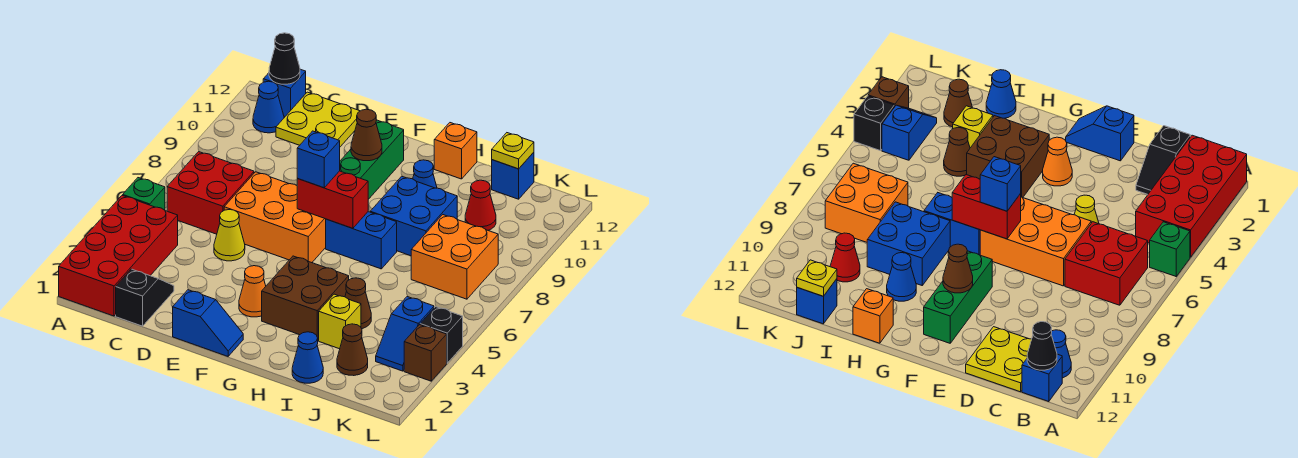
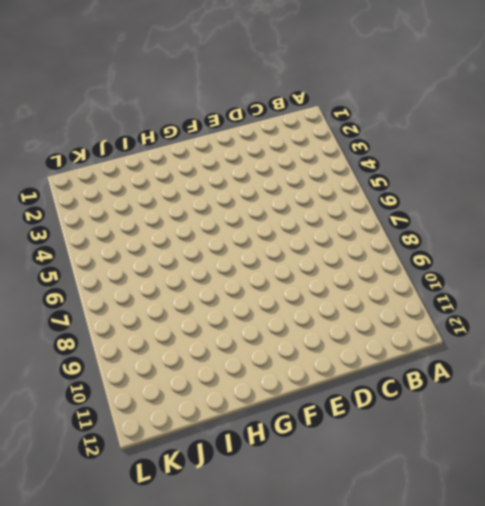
none -> red brick A1:B4 level 1
none -> green brick A5 level 1
none -> red brick B6:C7 level 1
none -> blue cone B11 level 1

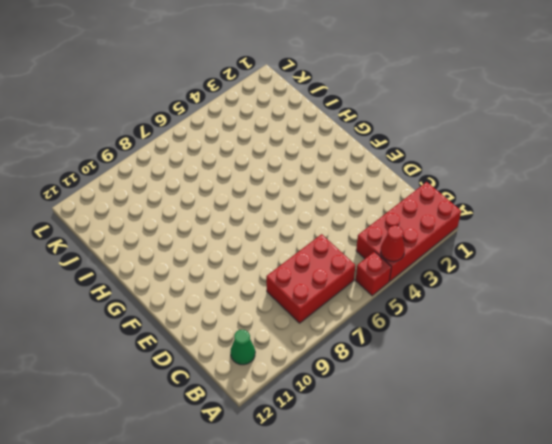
red cone A4 level 2 -> red cone J10 level 1
red brick A5 level 1 -> green brick A5 level 1
red brick B6:C8 level 1 -> red brick B6:C7 level 1
green cone B11 level 1 -> blue cone B11 level 1
none -> blue brick B12 level 1
none -> black slope C1:C2 level 1 top 1
none -> yellow plate C11:D12 level 1
none -> yellow cone D5 level 1

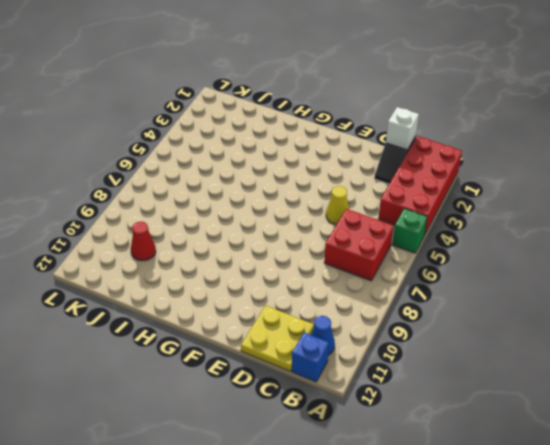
white brick C1 level 2 -> none
none -> orange brick D6:F7 level 1
none -> blue slope E1:F1 level 1 top E
none -> orange cone F3 level 1
none -> green brick F9:F11 level 1

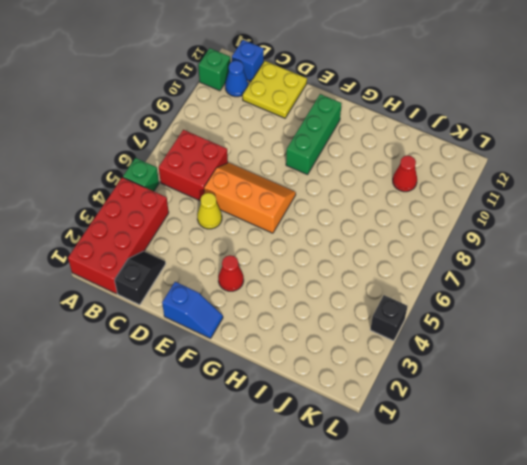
green brick A11 level 1 -> none
orange slope D6:F7 level 1 top 6 -> orange brick D6:F7 level 1
red cone F3 level 1 -> orange cone F3 level 1
none -> brown brick G3:H4 level 1
none -> blue brick G7:H7 level 1
none -> blue brick H8:I9 level 1
none -> blue cone H10 level 1

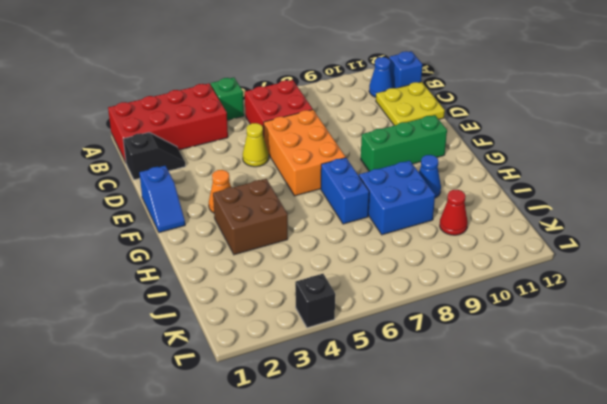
none -> orange brick H12 level 1
none -> blue cone I1 level 1
none -> yellow brick I3 level 1
none -> brown cone I4 level 1

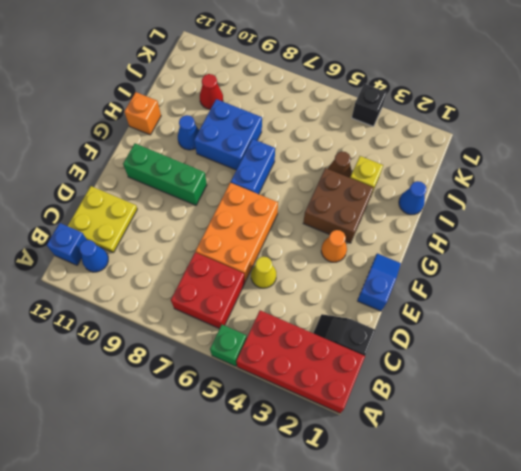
none -> brown cone J2 level 1
none -> orange brick J7:K8 level 1
none -> blue brick J12 level 1
none -> blue slope K3:K4 level 1 top 4

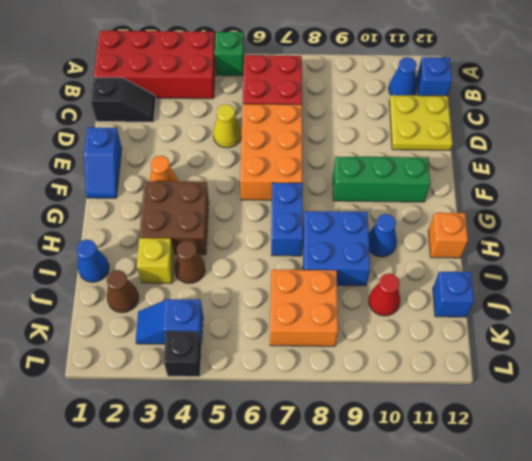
none -> brown brick L3 level 1
none -> black cone B12 level 2
none -> red brick F7:G7 level 2
none -> brown cone F10 level 2

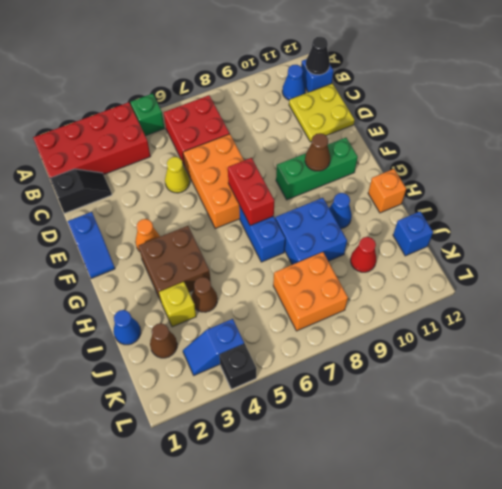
none -> brown brick L3 level 1
none -> yellow plate J12 level 2
none -> blue brick F7 level 3

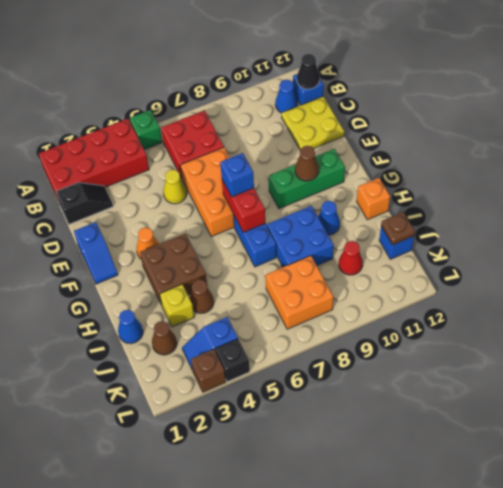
brown plate J12 level 2 -> yellow plate J12 level 2

